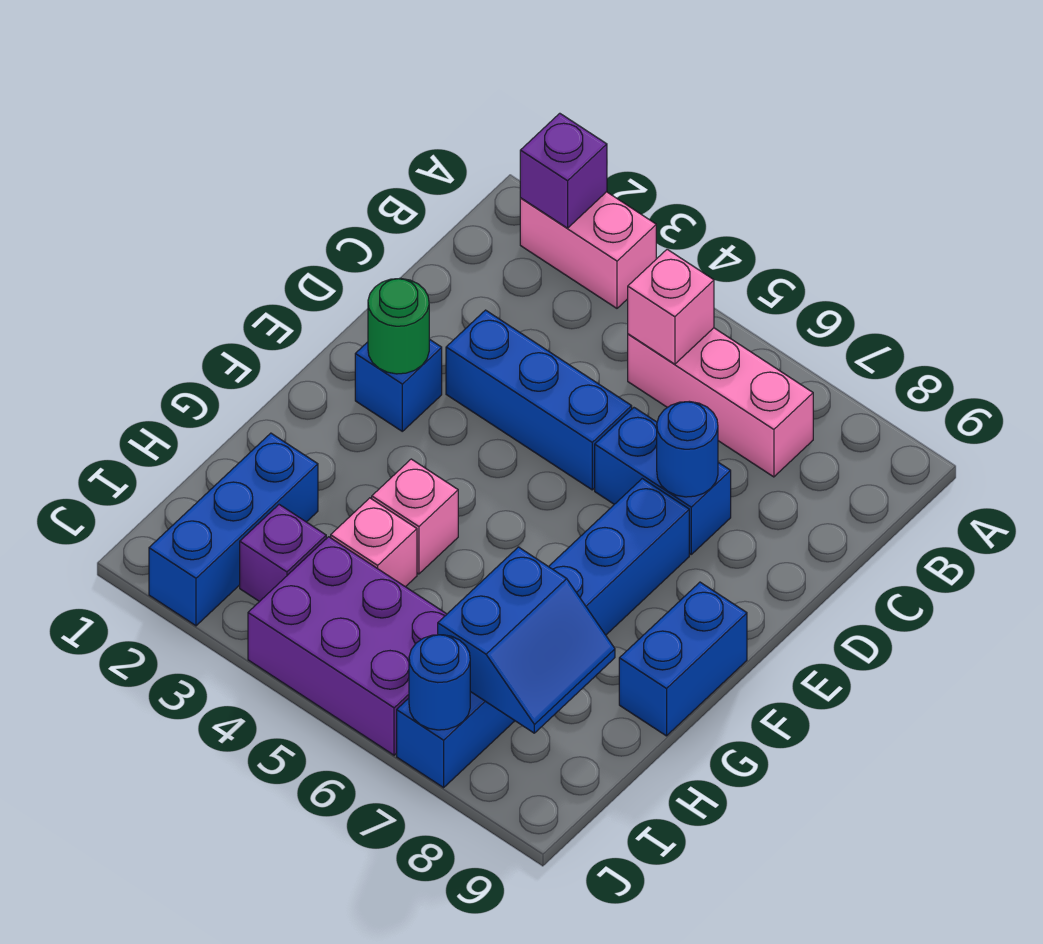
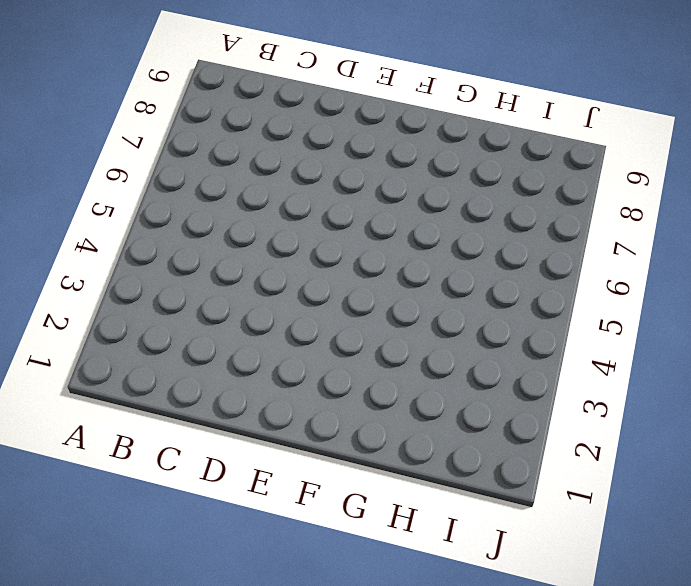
none -> pink brick A2:A3 level 1
none -> pink brick B5:B7 level 1
none -> blue brick D3:D5 level 1

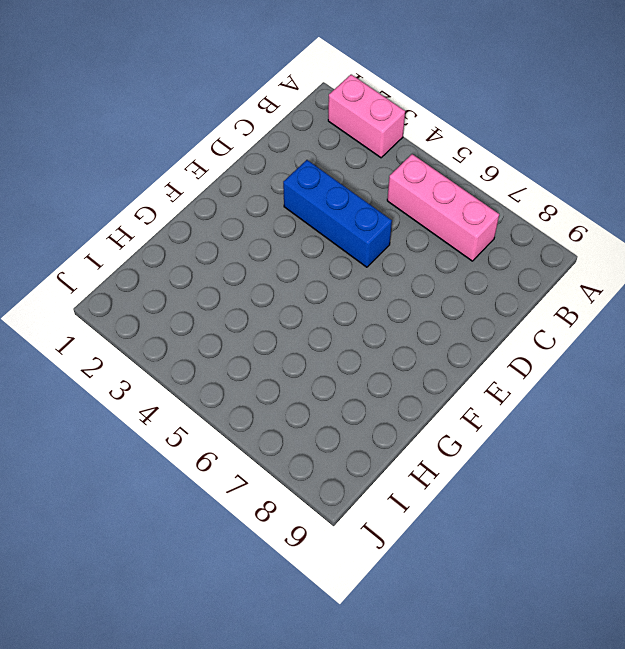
none -> blue brick D6:D7 level 1
none -> blue brick E2 level 1
none -> blue brick E7:J7 level 1

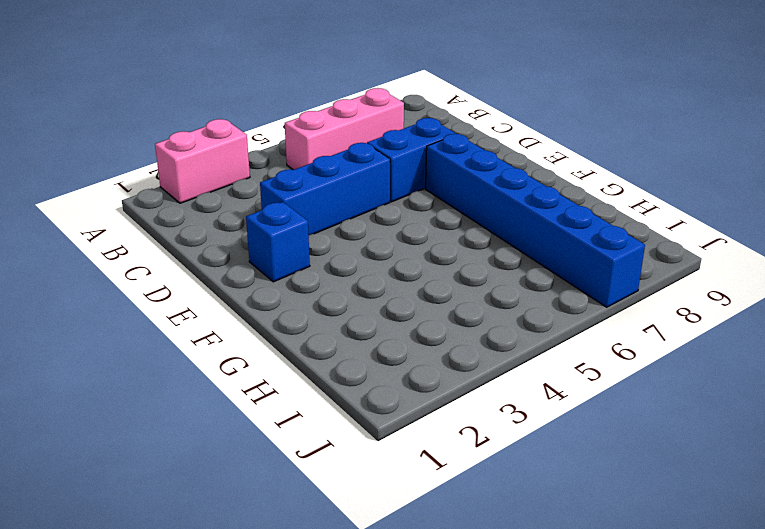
none -> blue brick F9:G9 level 1
none -> pink brick G4 level 1
none -> blue brick H2:J2 level 1

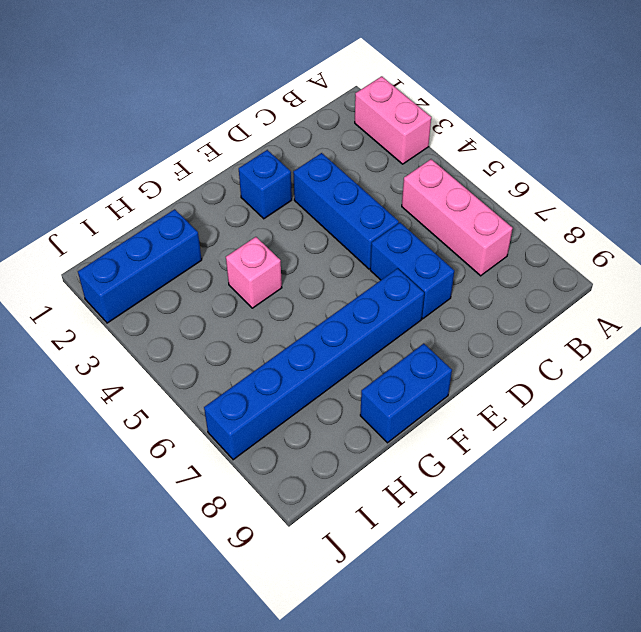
none -> pink brick H4 level 1
none -> purple brick I3 level 1
none -> purple brick I4:J6 level 1

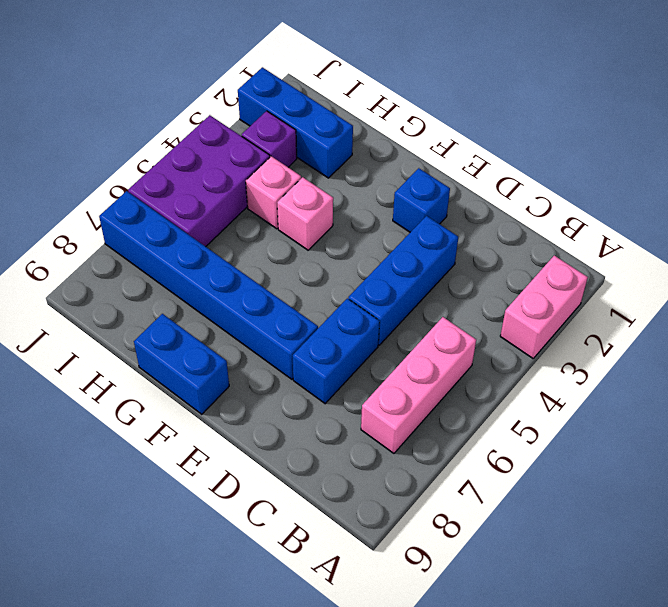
none -> purple brick A2 level 2
none -> pink brick B5 level 2
none -> blue round brick D7 level 2

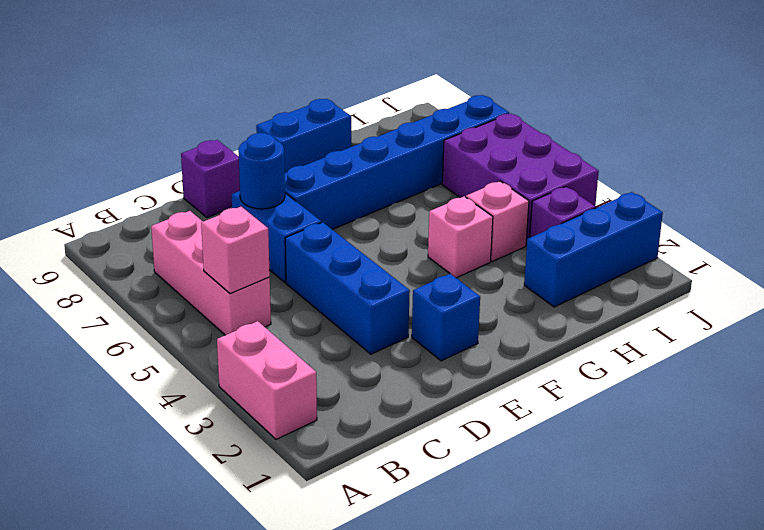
purple brick D9 level 1 -> purple brick A2 level 2
none -> green round brick E2 level 2
none -> blue slope H7:I8 level 2 top 7
none -> blue round brick J7 level 2

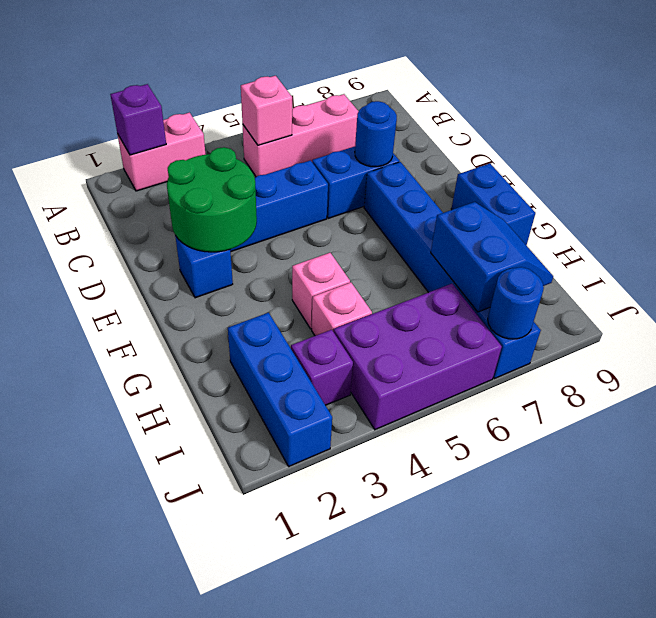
green round brick D2:E3 level 2 -> green round brick E2 level 2

